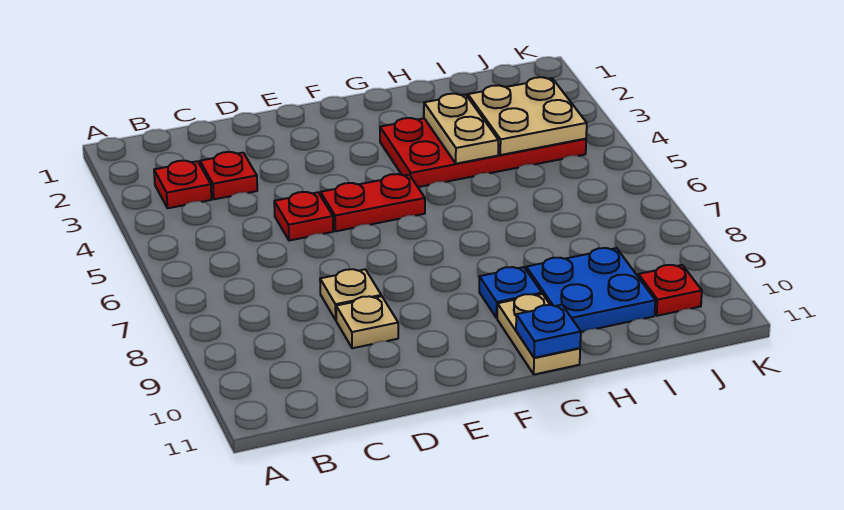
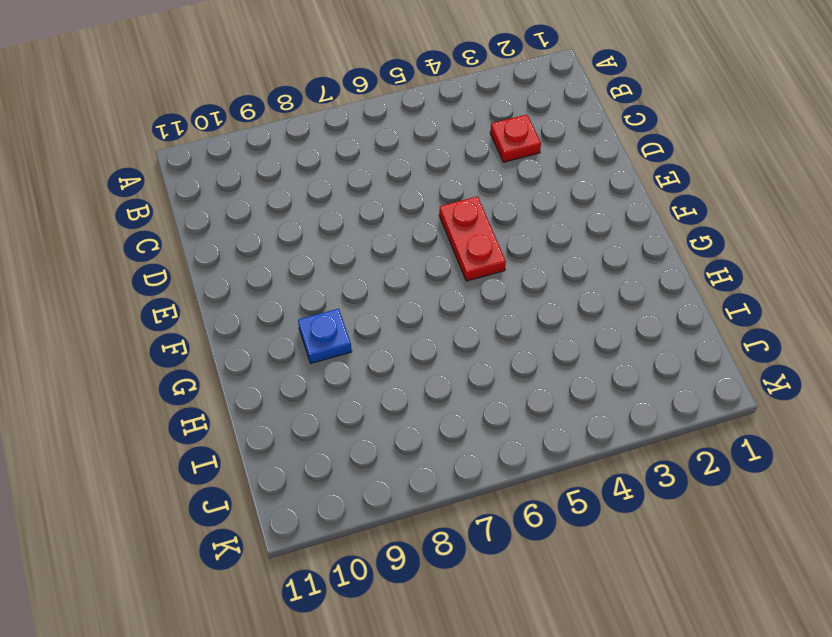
none -> red plate B3 level 1
none -> red plate D5 level 1
none -> tan plate D8 level 1

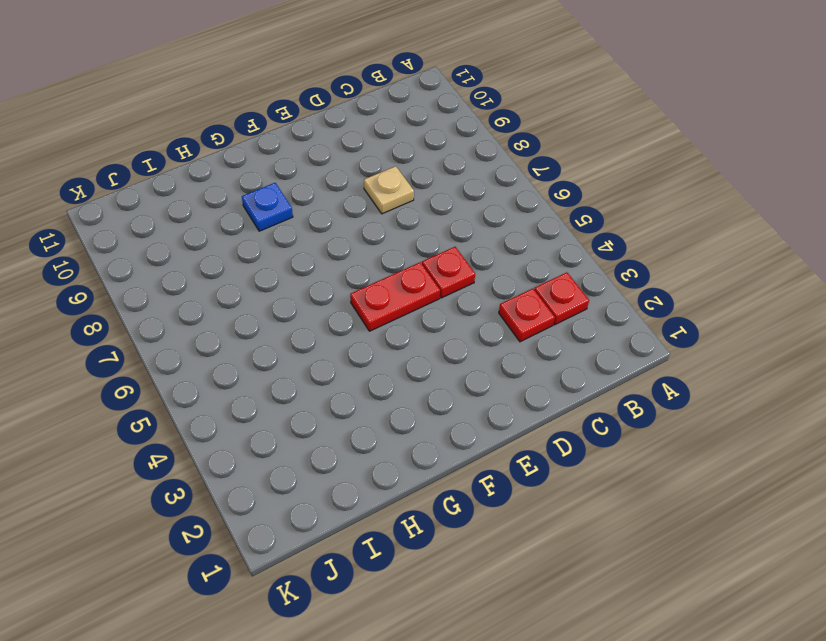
none -> tan plate D9 level 1
none -> red plate G3:J4 level 1
none -> tan plate G10:G11 level 1

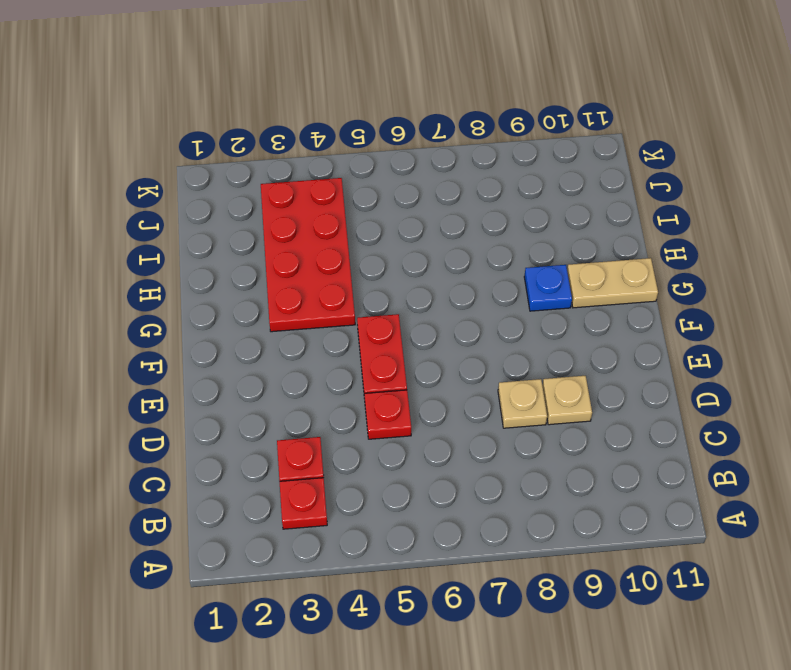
none -> blue plate H9:I10 level 1
none -> red plate J10 level 1
none -> blue plate G11 level 2

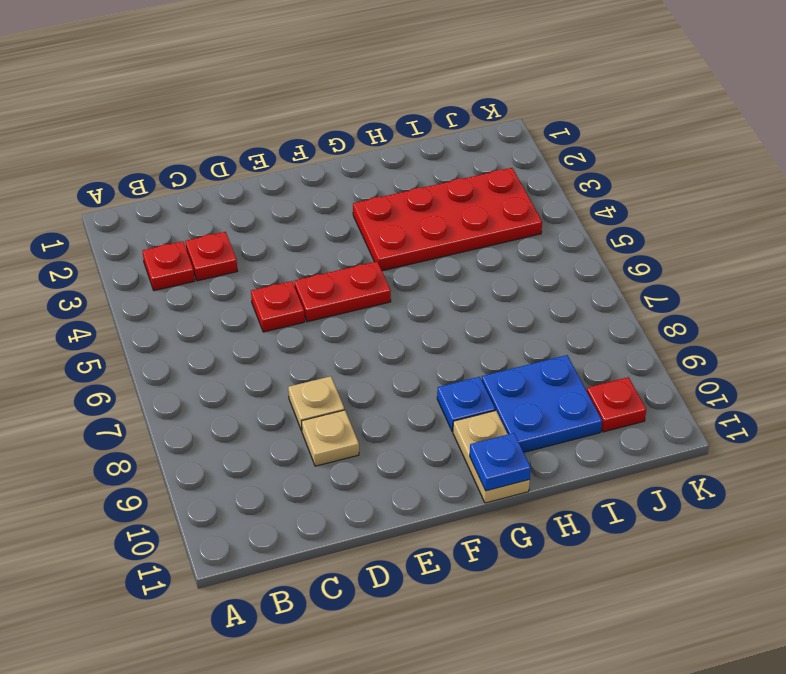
none -> tan plate H3:H4 level 2
none -> tan plate I3:J4 level 2

